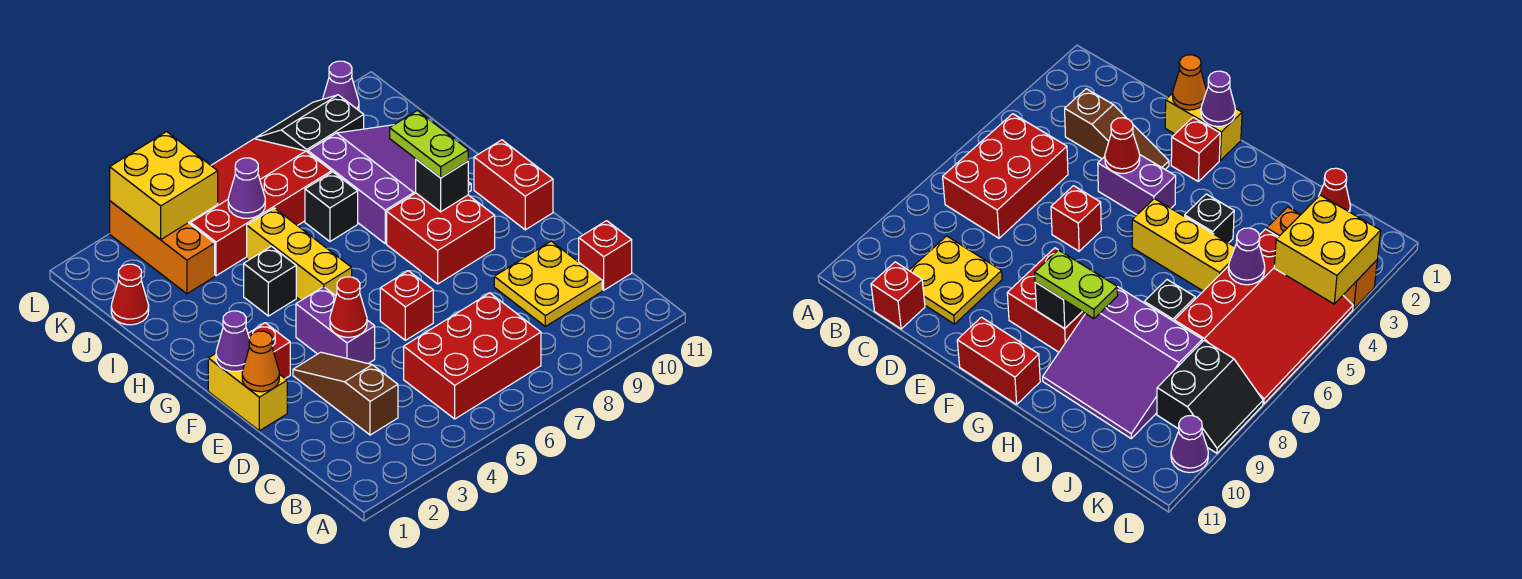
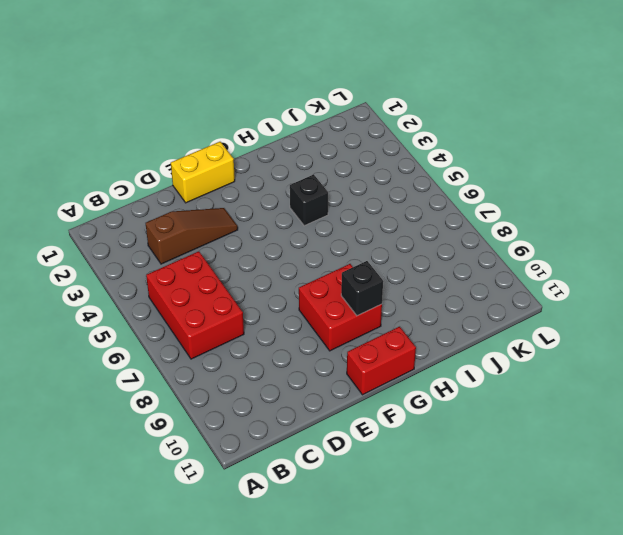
none -> yellow plate C9:D10 level 1
none -> red brick C11 level 1
none -> purple brick E4:F4 level 1

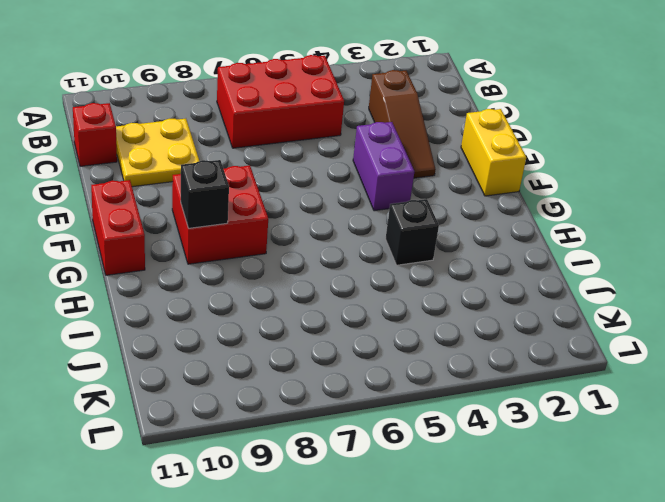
none -> red brick E6 level 1
none -> red brick F2 level 1
none -> yellow brick G5:I5 level 1

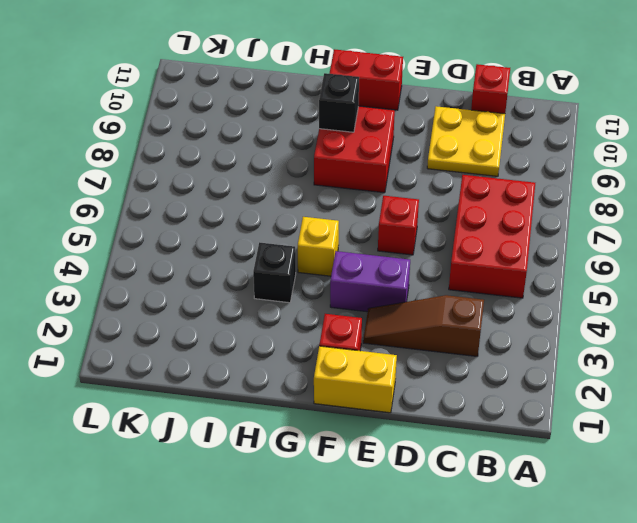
yellow brick G5 level 1 -> yellow brick G5:I5 level 1
none -> purple slope H8:J10 level 1 top 8
none -> black brick I7 level 1
none -> red cone J1 level 1

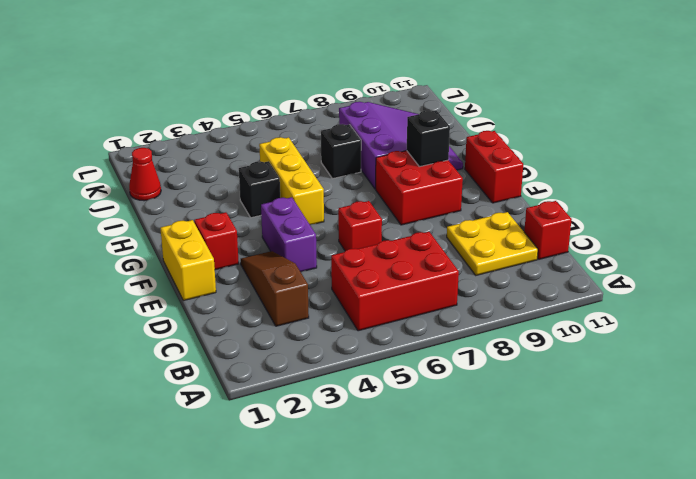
none -> orange brick J3:L3 level 1
none -> red slope J4:L7 level 1 top J
none -> black slope K8:L9 level 1 top K

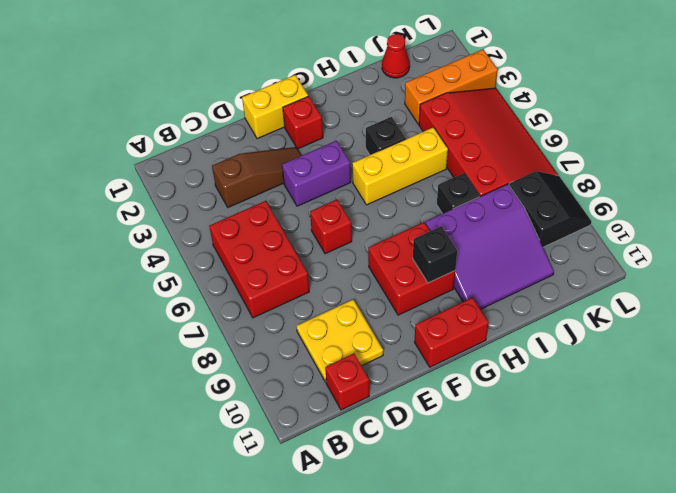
none -> purple cone L10 level 1
none -> orange cone E1 level 2
none -> red cone E4 level 2

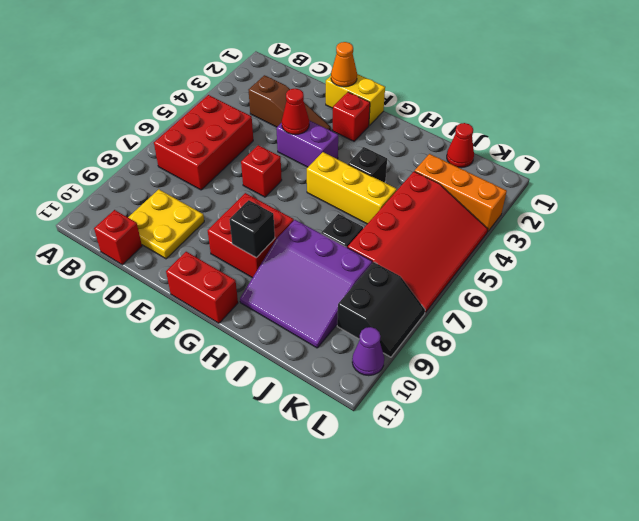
none -> purple cone F1 level 2
none -> purple cone J5 level 2
none -> yellow brick K3:L4 level 2

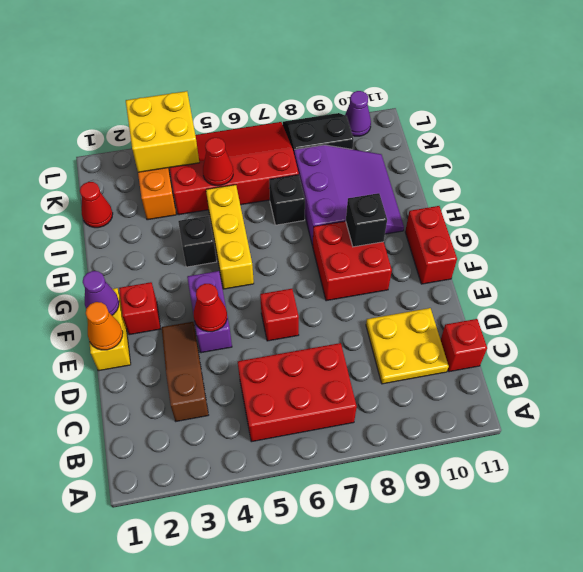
red cone J5 level 2 -> purple cone J5 level 2
none -> lime plate G9:H9 level 3

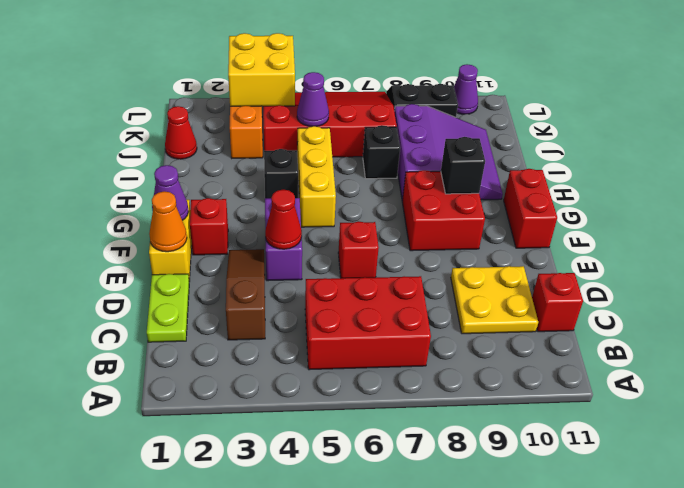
lime plate C1:D1 level 1 -> lime plate G9:H9 level 3

